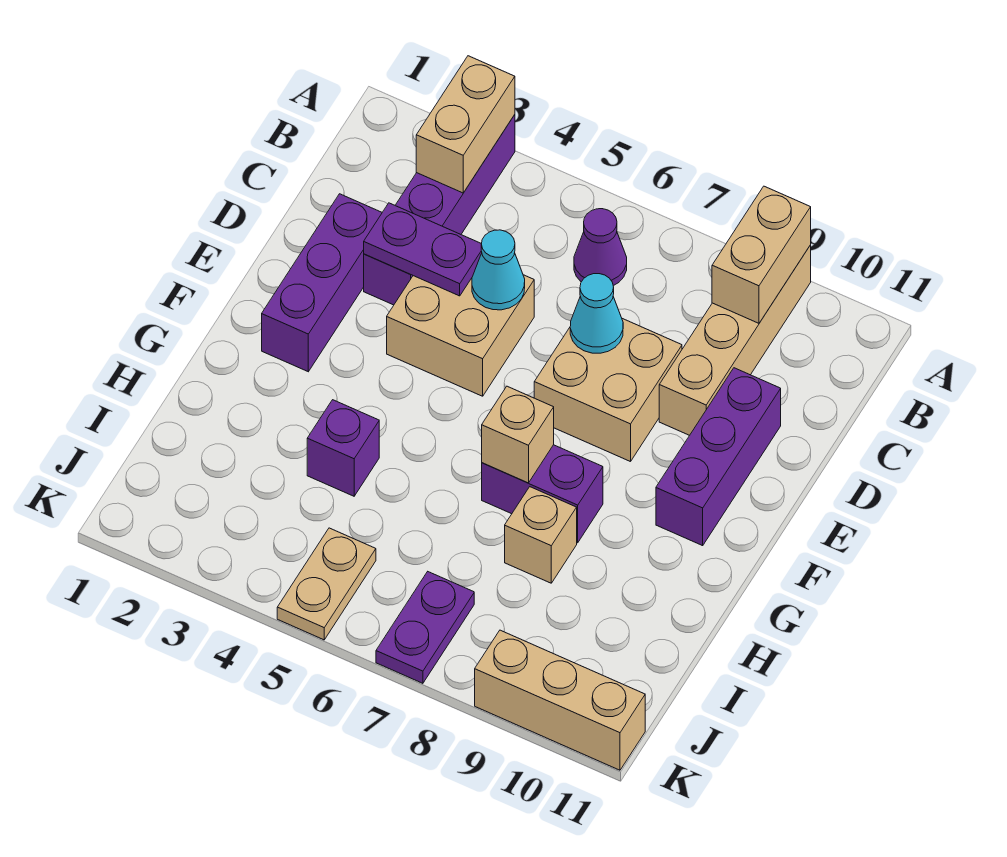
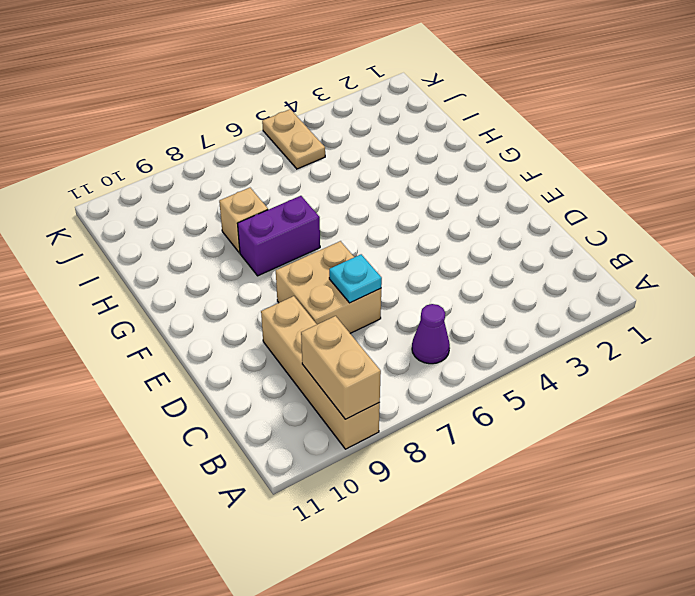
cyan plate D7 level 2 -> cyan cone D7 level 2
none -> purple brick A3:D3 level 1
none -> purple brick D2:F2 level 1
none -> tan brick D4:E5 level 1

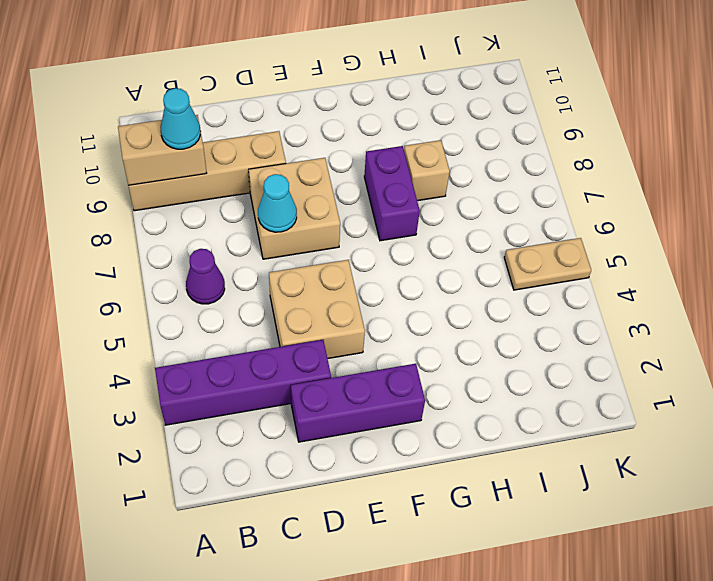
cyan cone B9 level 3 -> cyan cone D5 level 2
none -> purple brick D10:F10 level 1
none -> purple brick H4 level 1
none -> purple plate J7:K7 level 1

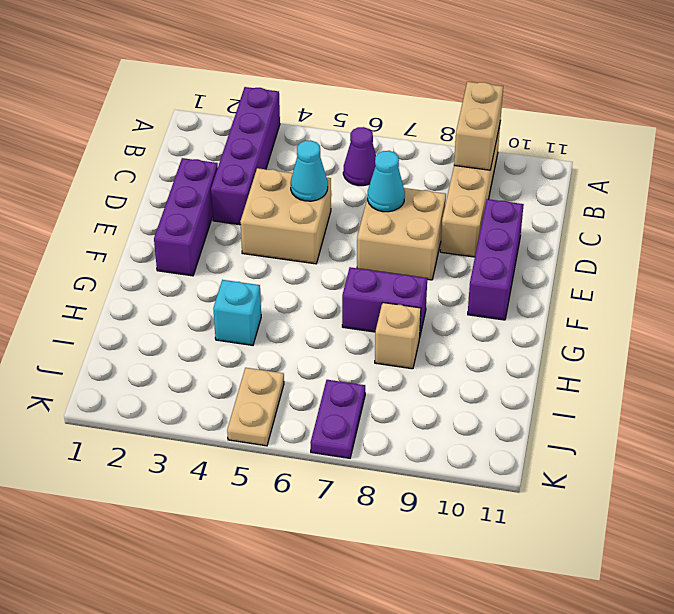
cyan brick H4 level 1 -> purple brick H4 level 1
none -> tan brick K9:K11 level 1
none -> tan brick A3:B3 level 2
none -> purple plate D3:D4 level 2

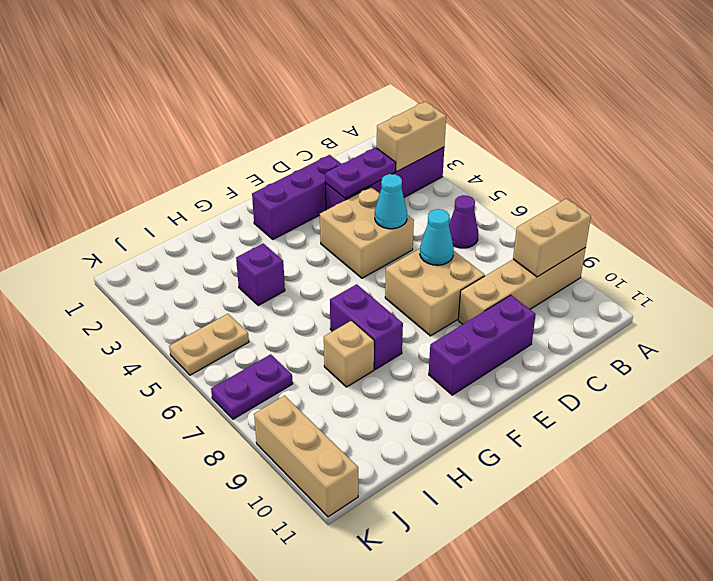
purple plate C3:D3 level 2 -> purple plate D3:D4 level 2
none -> tan brick G7 level 2

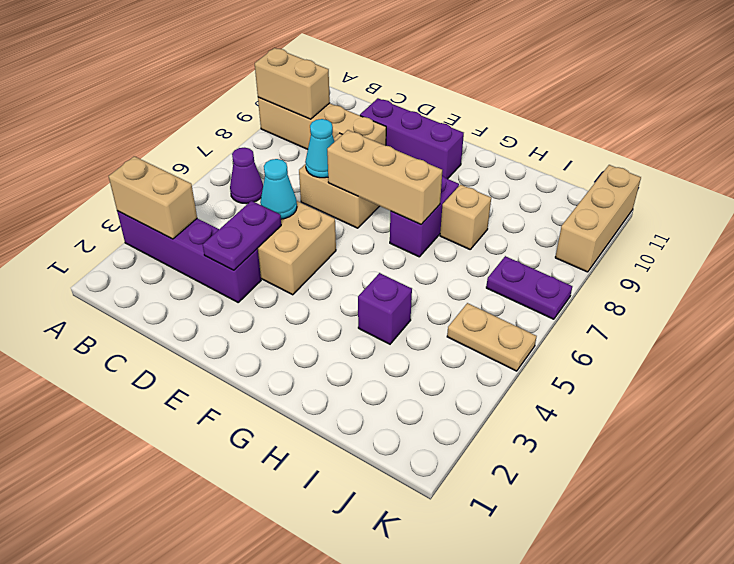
tan brick E7:G7 level 2 -> tan brick G7 level 2
none -> purple brick D2:F2 level 1

